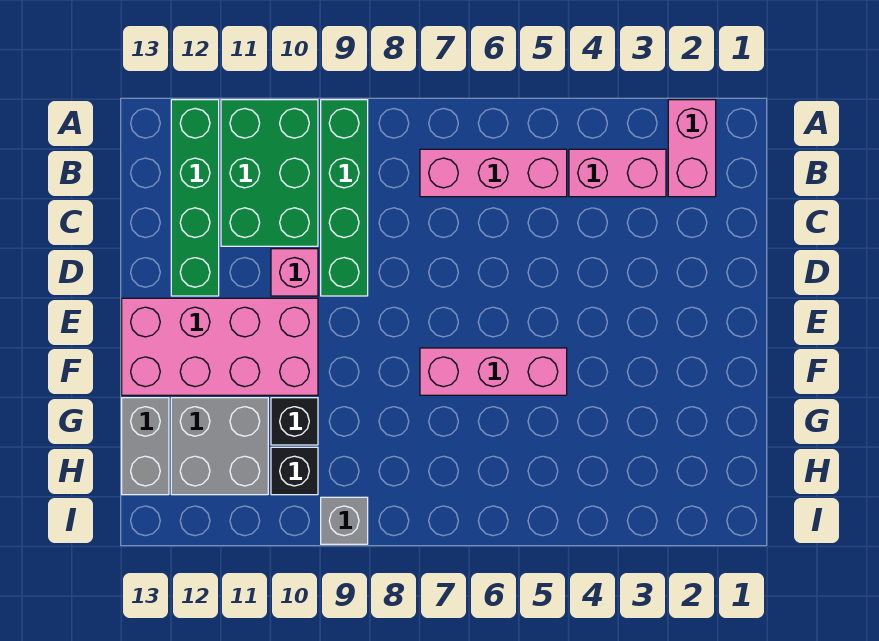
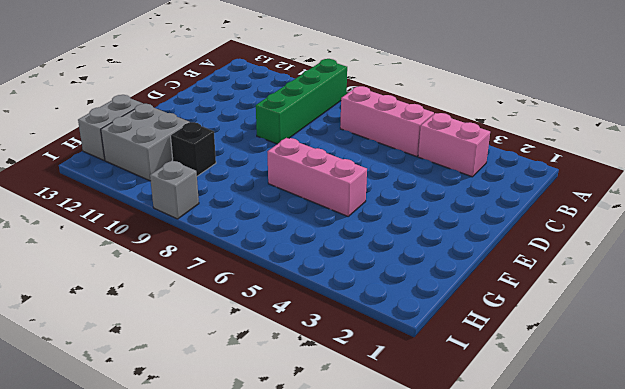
none -> pink brick A2:B2 level 1
none -> green brick A10:C11 level 1
none -> green brick A12:D12 level 1

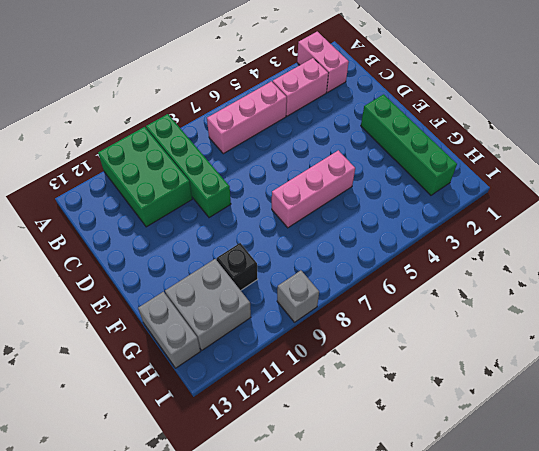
green brick E2:H2 level 1 -> green brick A12:D12 level 1
none -> pink brick D10 level 1
none -> pink brick E10:F13 level 1
none -> black brick H10 level 1

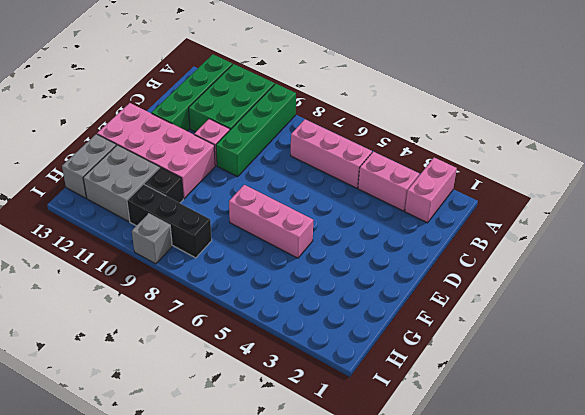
black brick H8:H10 level 1 -> black brick H10 level 1

